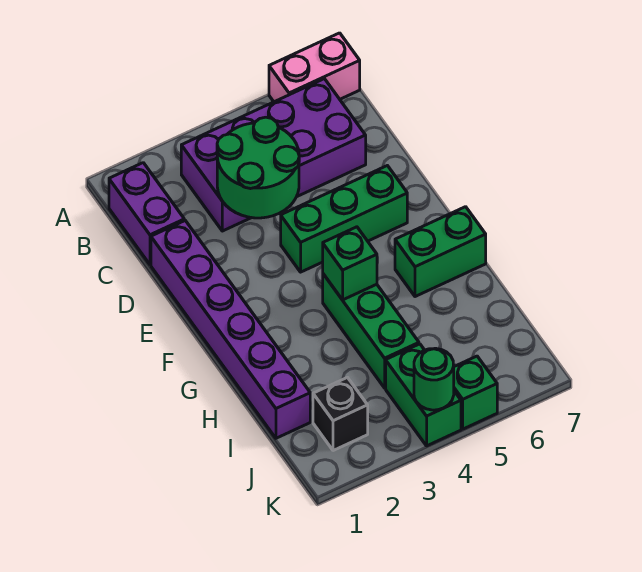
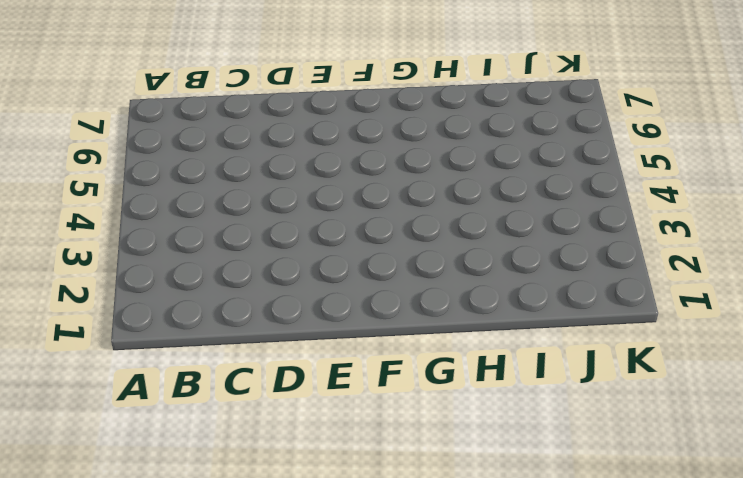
none -> pink brick A6:A7 level 1
none -> purple brick B1:C1 level 1
none -> purple brick B3:C6 level 1

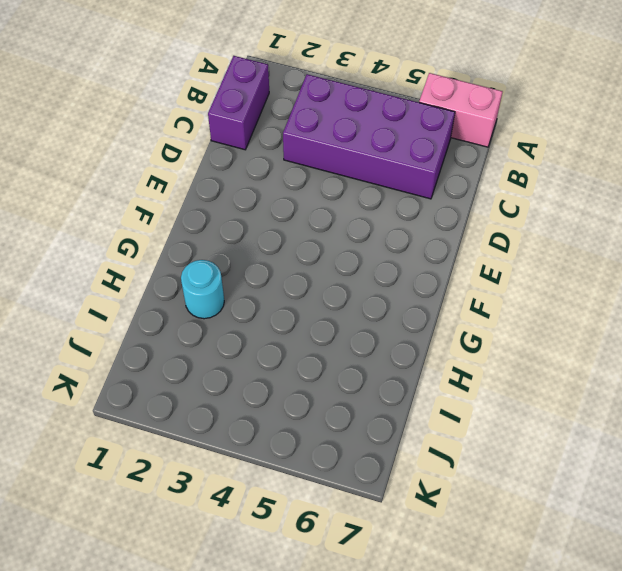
cyan round brick H2 level 1 -> none
none -> purple brick D1:I1 level 1
none -> green brick E4:E6 level 1
none -> green brick G4:I4 level 1

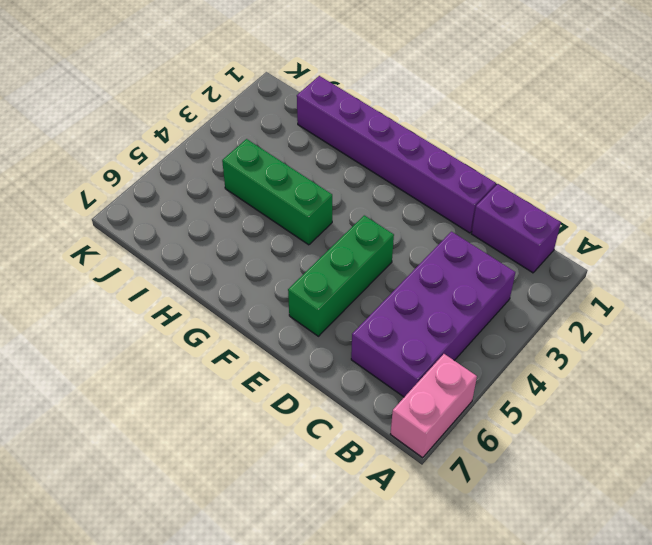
none -> green brick G6:G7 level 1
none -> black brick J2 level 1
none -> green brick J4:K4 level 1

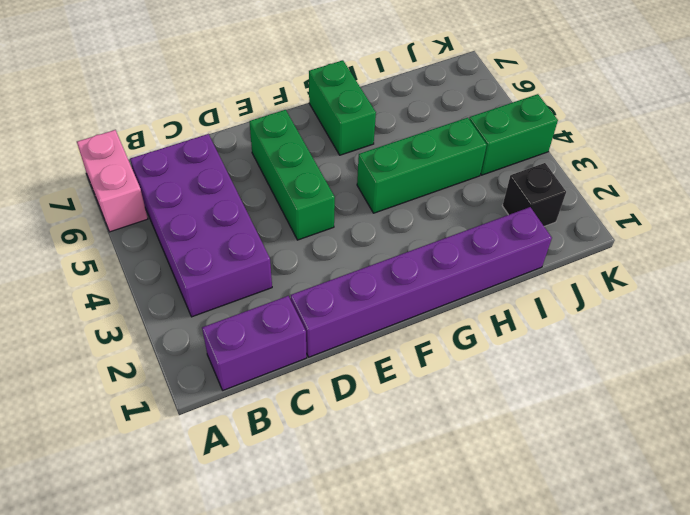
none -> green brick K5 level 1
none -> green round brick C3:D4 level 2
none -> green brick G4 level 2

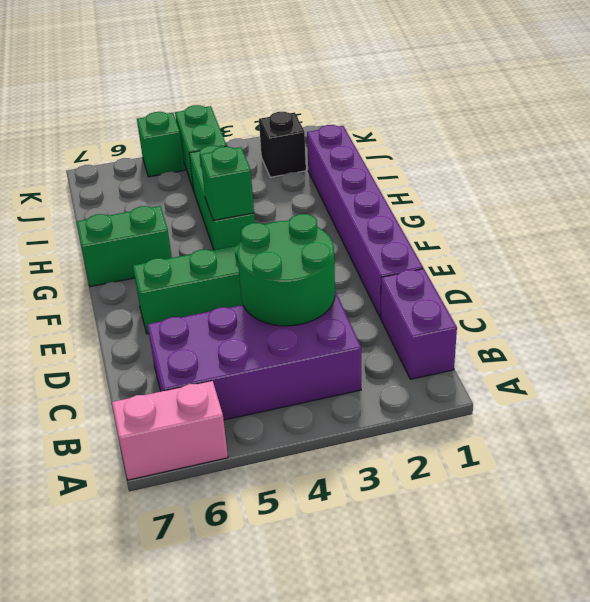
none -> green round brick K4 level 2

